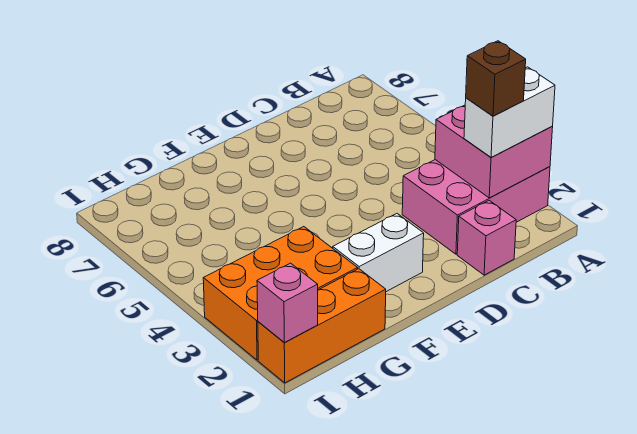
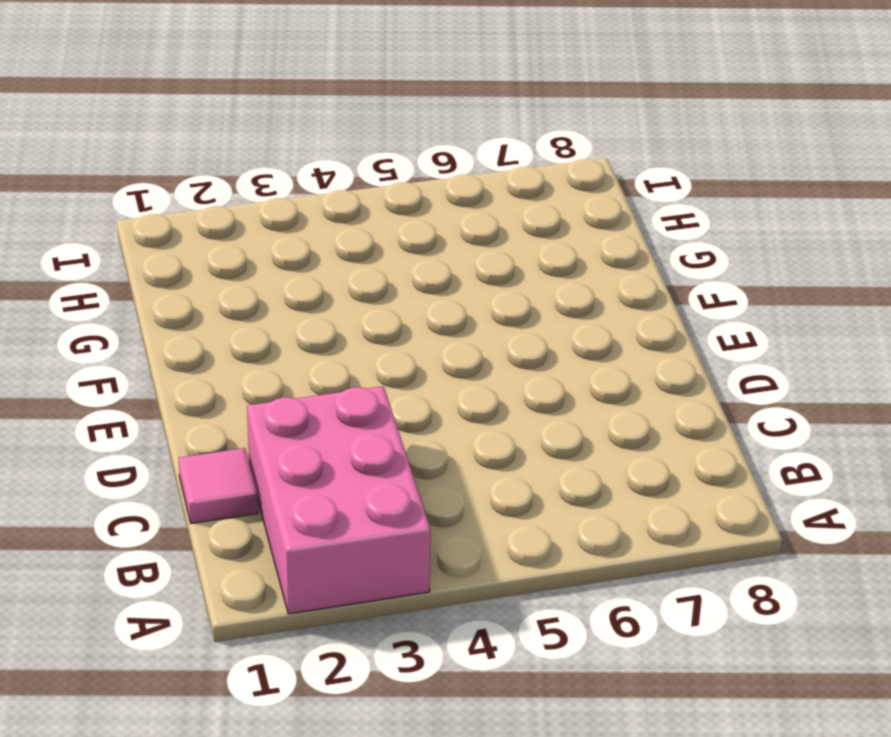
pink tile C1 level 1 -> pink brick C1 level 1
none -> white brick E2:F2 level 1
none -> orange brick G1:I1 level 1

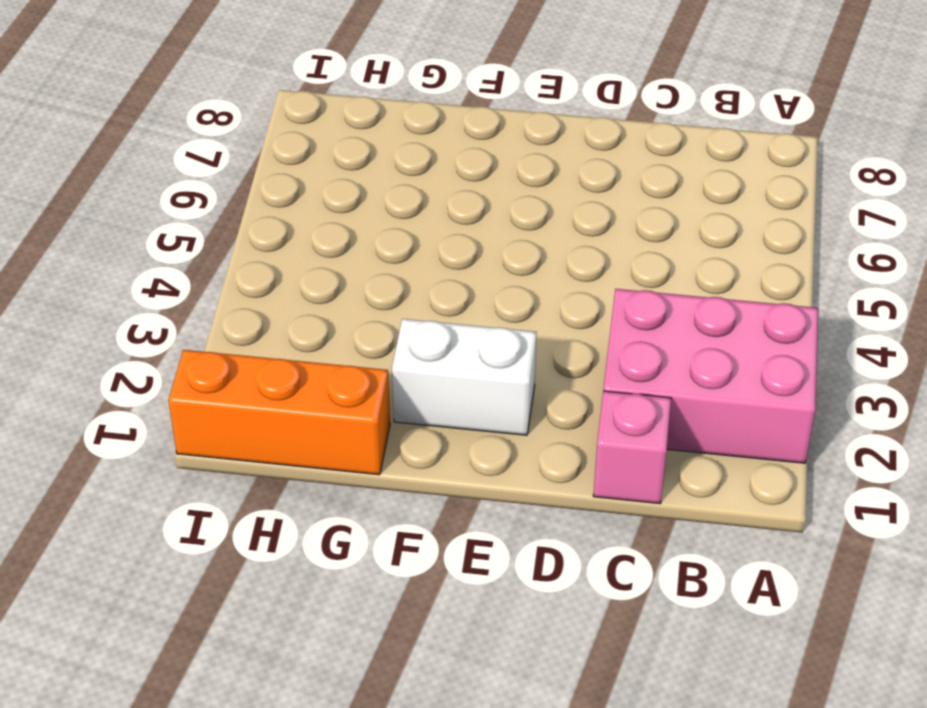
none -> orange brick G2:I3 level 1
none -> pink brick A2:B3 level 2

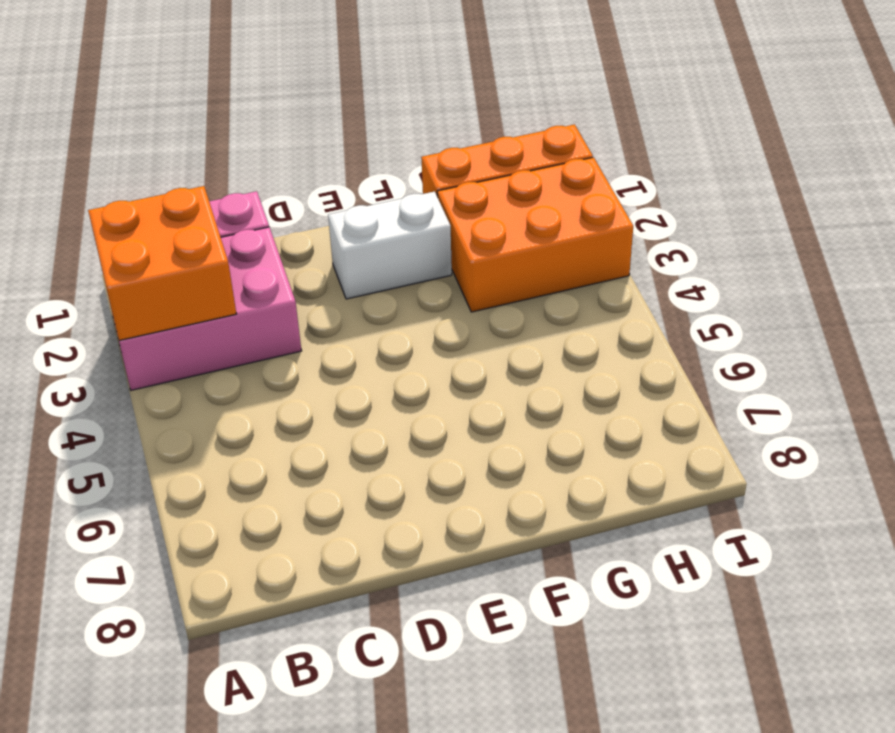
orange brick A2:B3 level 2 -> pink brick A2:B3 level 2
none -> pink brick I1 level 2
none -> white brick A2:B2 level 3

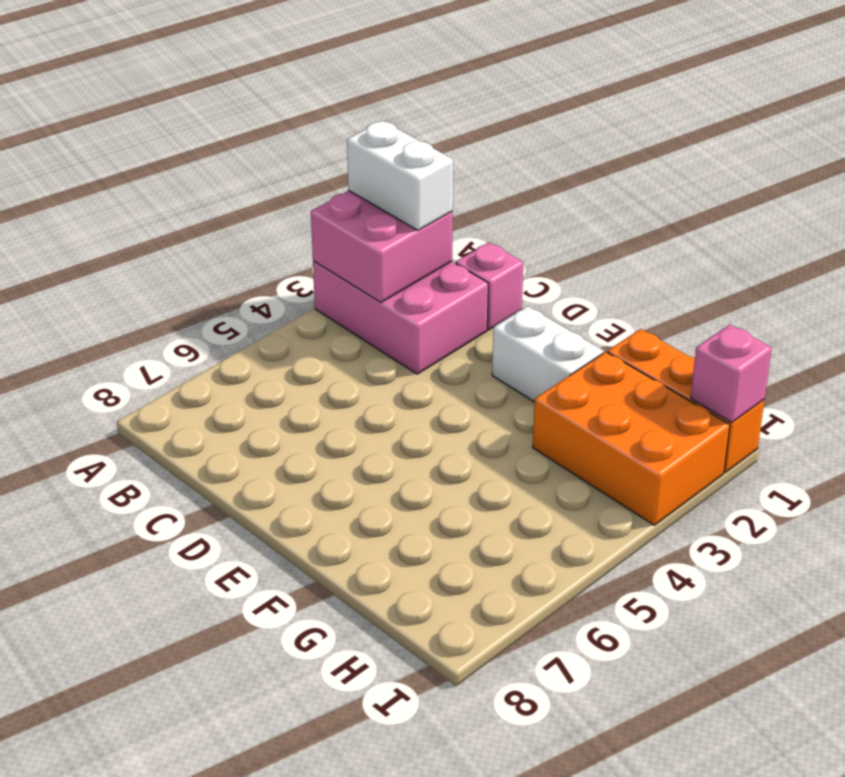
none -> brown brick B2 level 4

